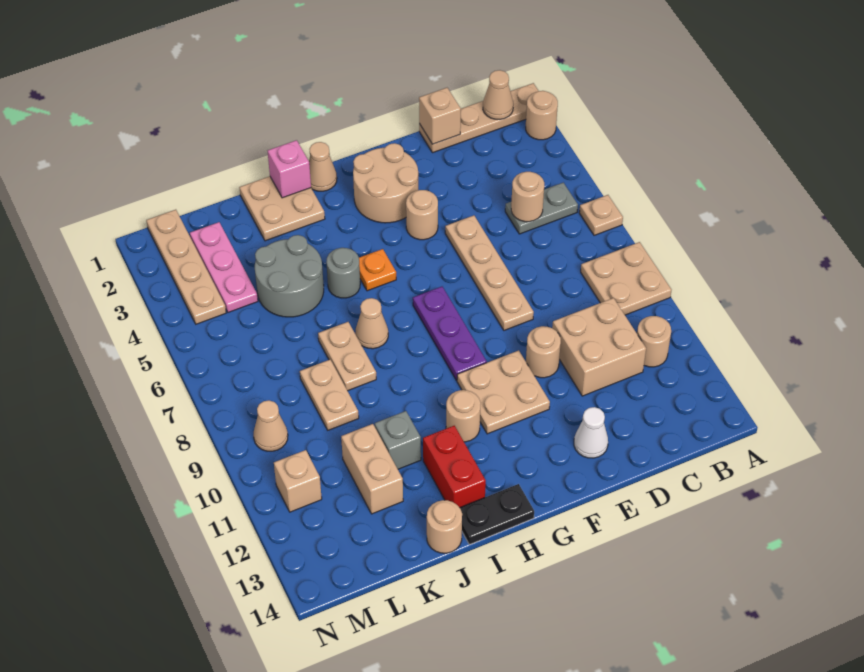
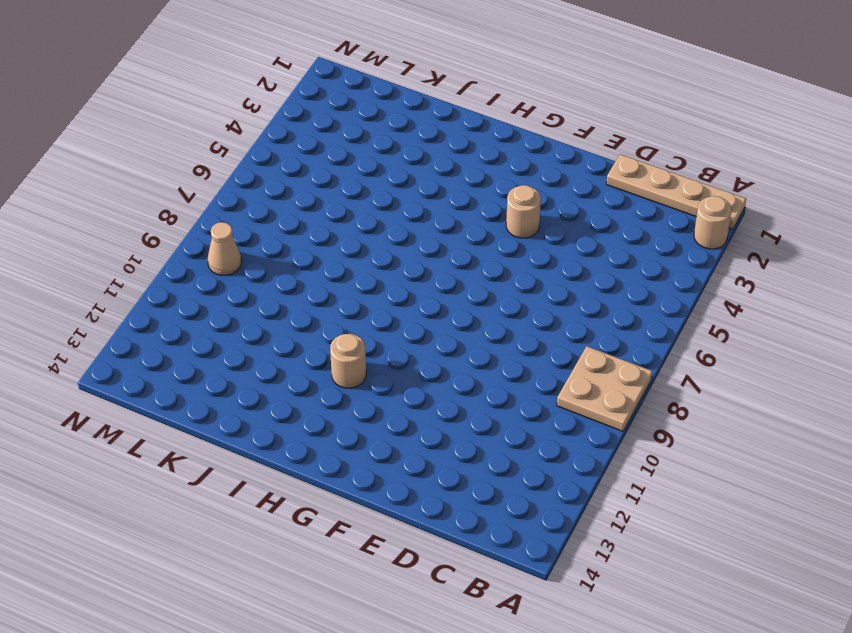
none -> tan plate A6 level 1
none -> grey plate B5:C5 level 1
none -> tan round brick B11 level 1
none -> tan brick C10:D11 level 1

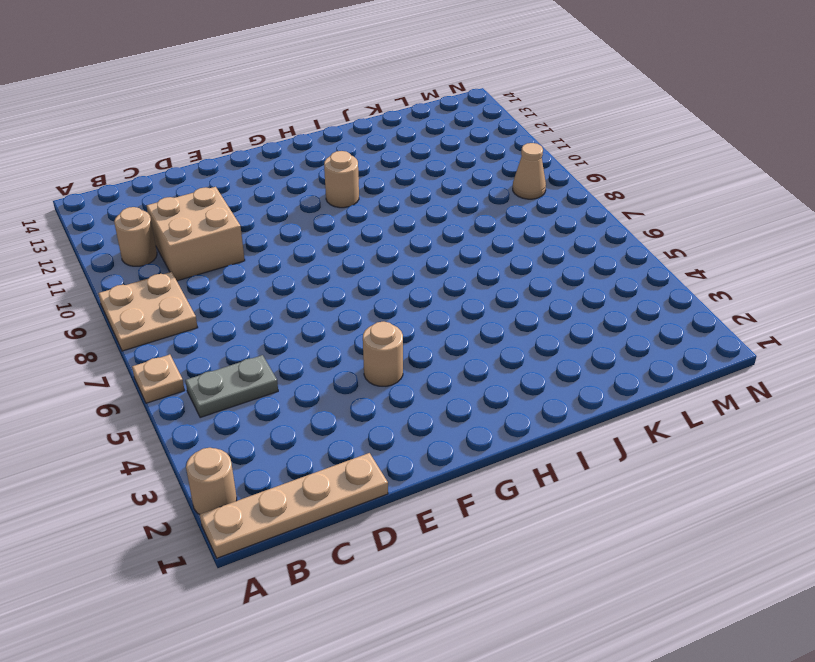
none -> tan plate E5:E8 level 1
none -> tan round brick E10 level 1
none -> white cone E13 level 1
none -> tan round brick F2:G3 level 1

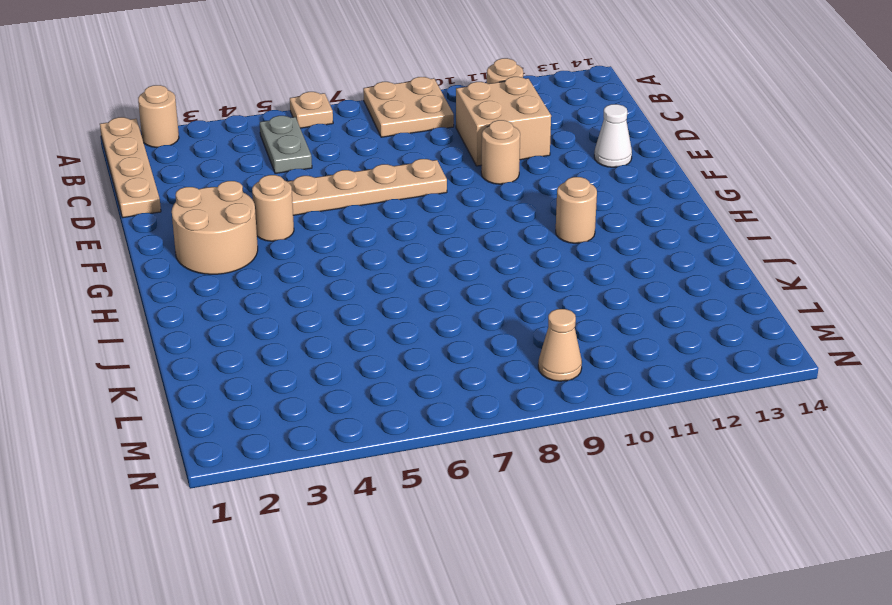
none -> tan plate F10:G11 level 1
none -> purple plate G7:G9 level 1
none -> tan cone H1 level 1
none -> orange plate H5 level 1

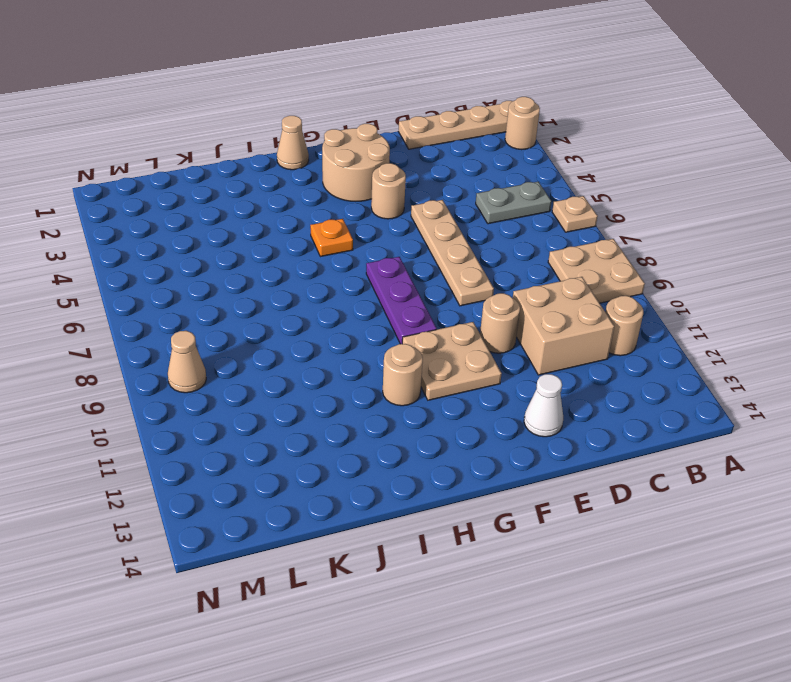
none -> black plate H14:I14 level 1
none -> tan plate I1:J2 level 1
none -> grey round brick I5 level 1
none -> tan cone I7 level 1

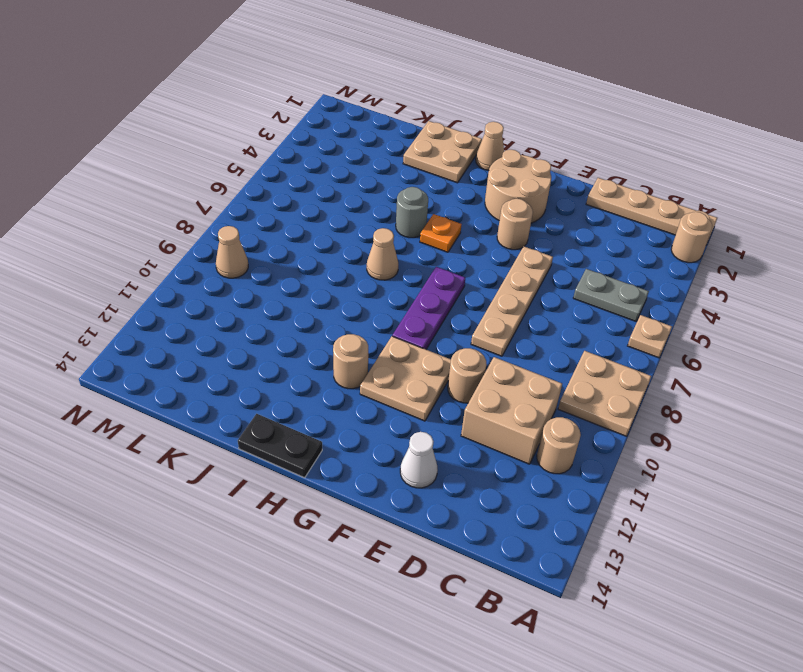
none -> red brick I12:I13 level 1
none -> grey round brick J4:K5 level 1
none -> tan plate J7:J8 level 1
none -> grey brick J11 level 1

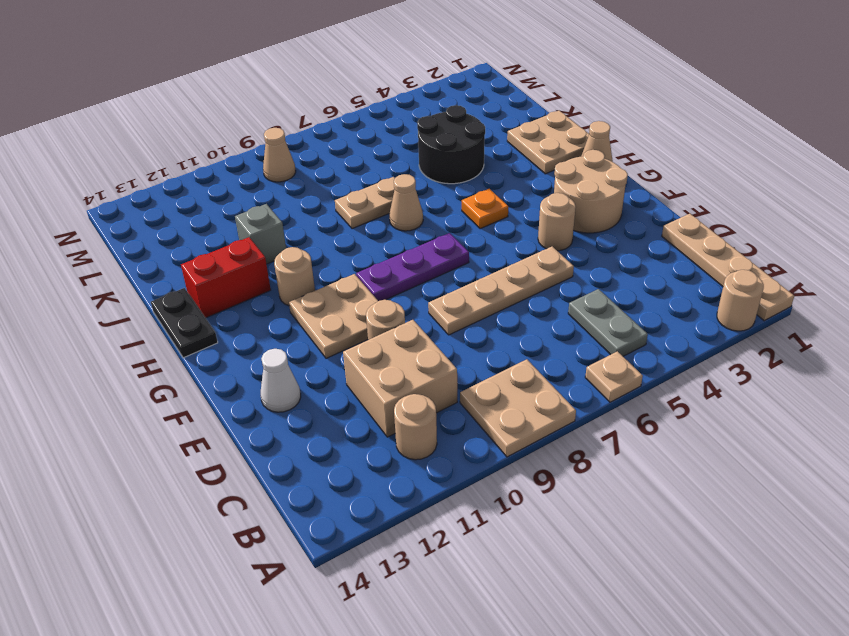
black round brick J4:K5 level 1 -> grey round brick J4:K5 level 1
none -> grey round brick I5 level 1
none -> tan round brick J14 level 1
none -> tan plate K8:K9 level 1
none -> tan brick K11:K12 level 1

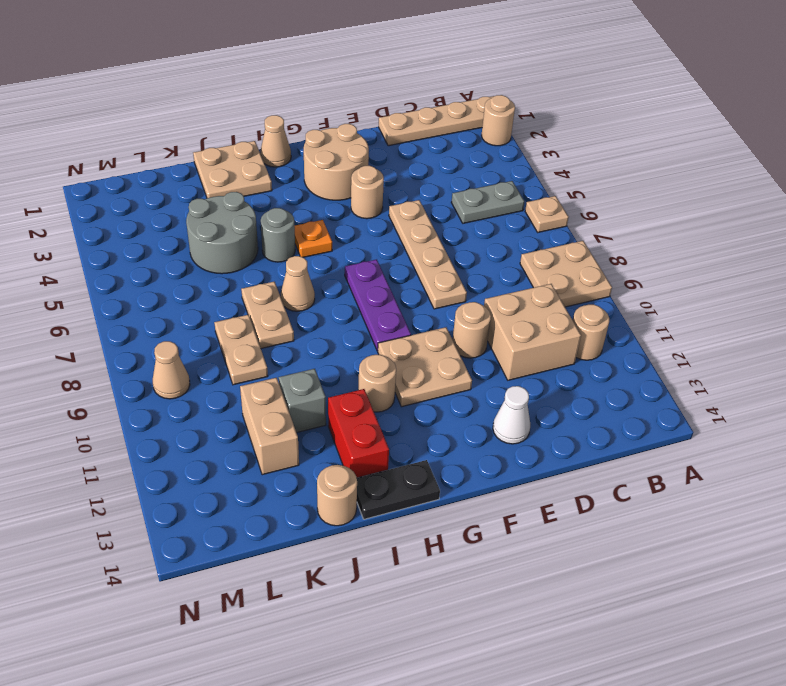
none -> pink plate L2:L4 level 1
none -> tan plate M1:M4 level 1
none -> tan brick M11 level 1
none -> tan cone B1 level 2

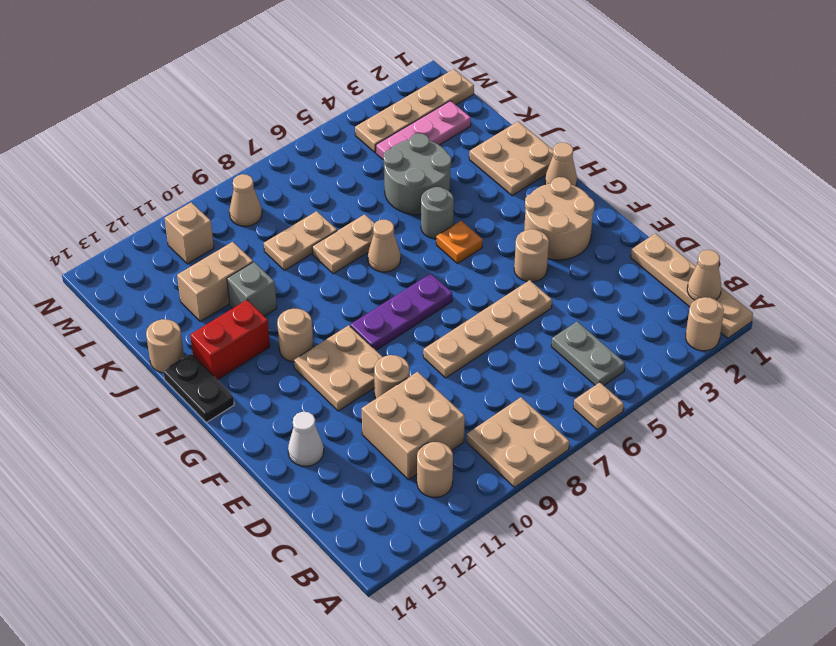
none -> tan round brick C5 level 2
none -> tan brick D1 level 2
none -> pink brick I1 level 2

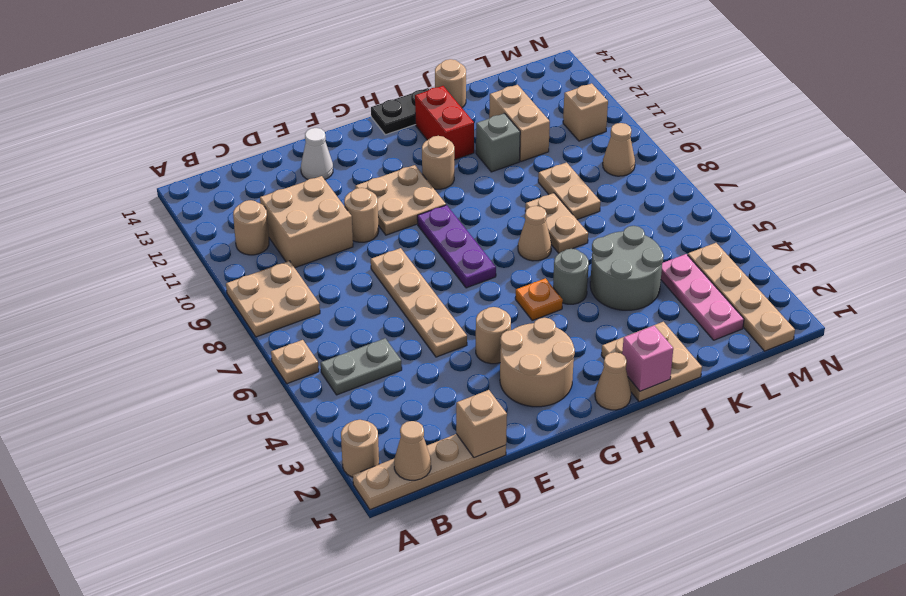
none -> tan round brick C5 level 2

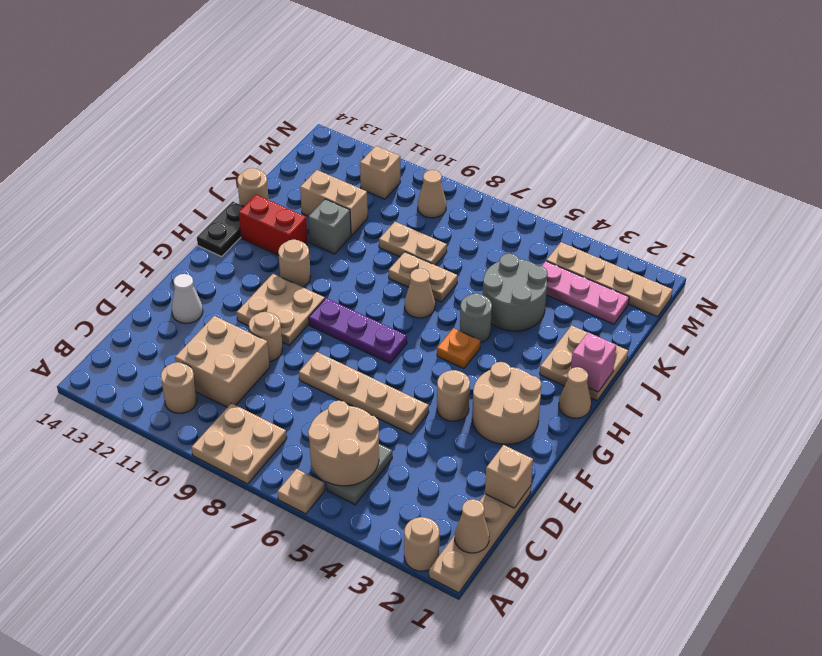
tan round brick B5:C6 level 2 -> tan round brick C5 level 2

